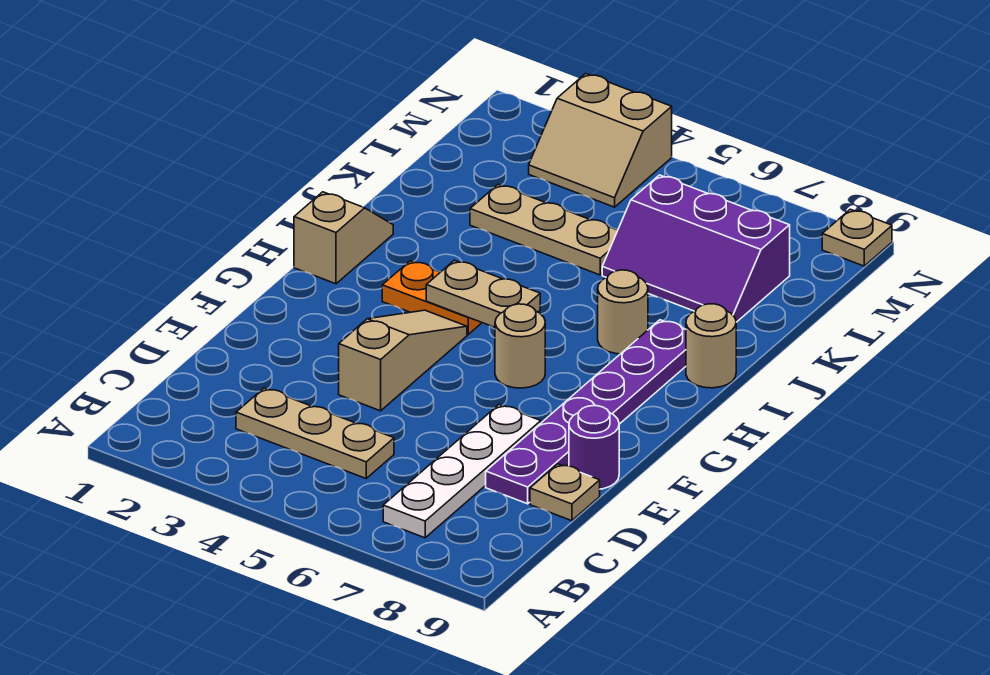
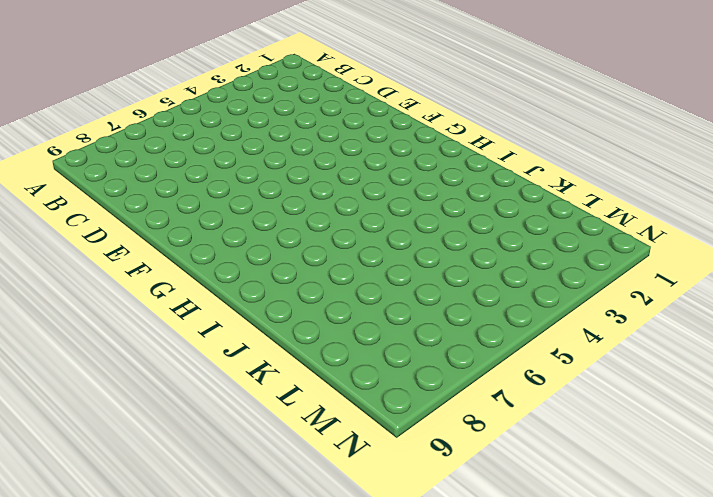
none -> white plate B7:E7 level 1
none -> tan plate C3:C5 level 1
none -> purple plate D8:I8 level 1

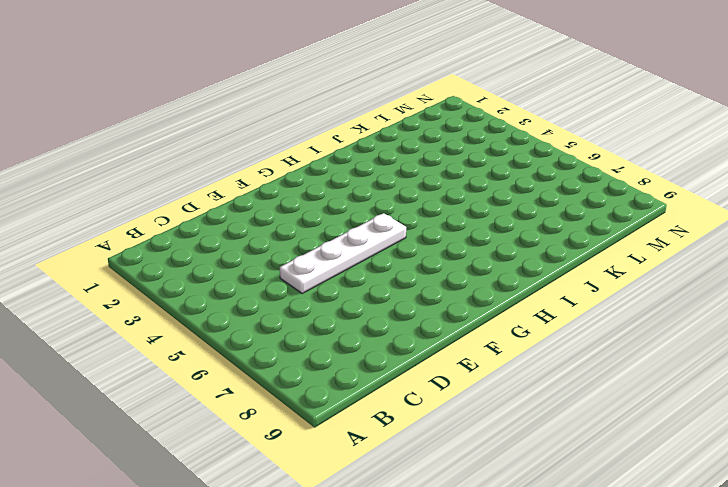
white plate D5:G5 level 1 -> white plate B7:E7 level 1
none -> tan plate C3:C5 level 1
none -> purple plate D8:I8 level 1
none -> tan plate D9 level 1

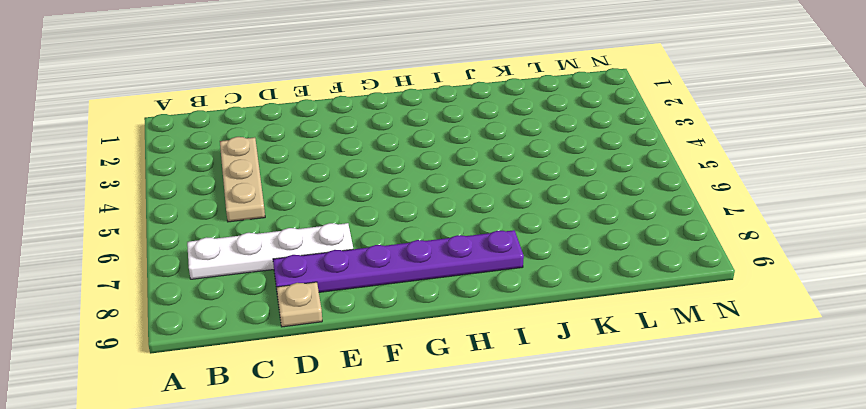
none -> tan slope E4:G4 level 1 top E
none -> purple round brick E9 level 1
none -> tan round brick G6 level 1

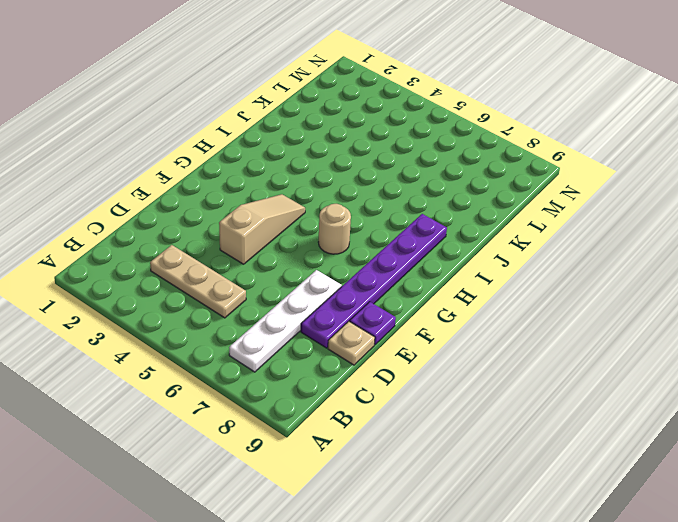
purple plate E9 level 1 -> purple round brick E9 level 1
none -> tan slope H1:I1 level 1 top H
none -> orange plate H3:H4 level 1
none -> tan round brick I7 level 1

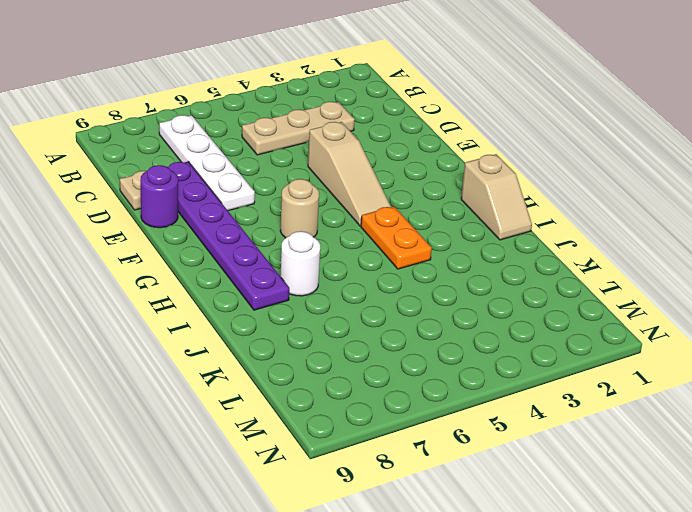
orange plate H4:I4 level 1 -> orange plate H3:H4 level 1
white round brick I7 level 1 -> tan round brick I7 level 1
none -> tan round brick I9 level 1
none -> tan plate K3:K5 level 1
none -> purple slope K6:L8 level 1 top L

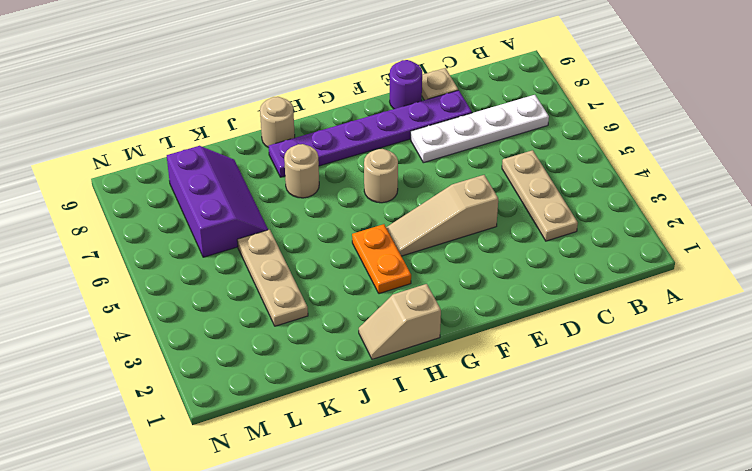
none -> tan slope M3:N4 level 1 top N
none -> tan plate N9 level 1
none -> tan plate H4:H5 level 2

